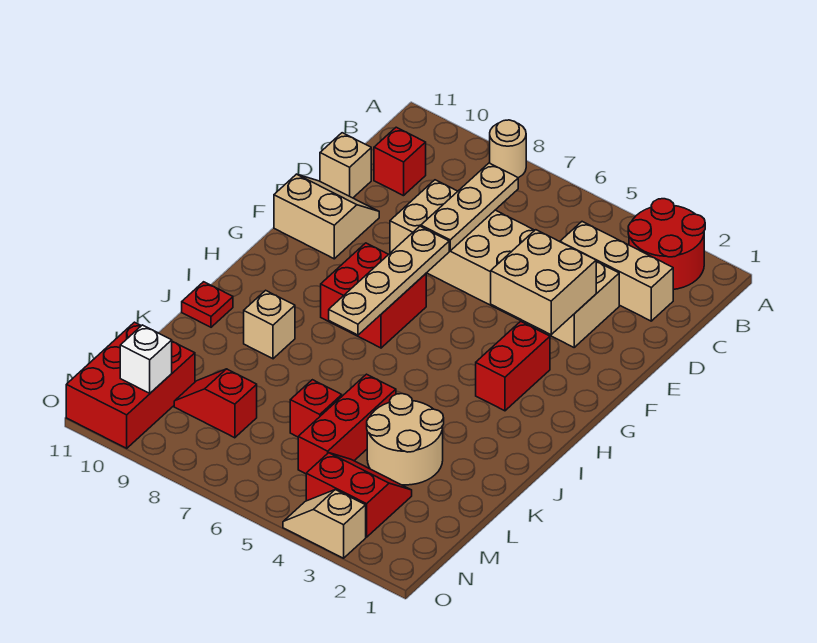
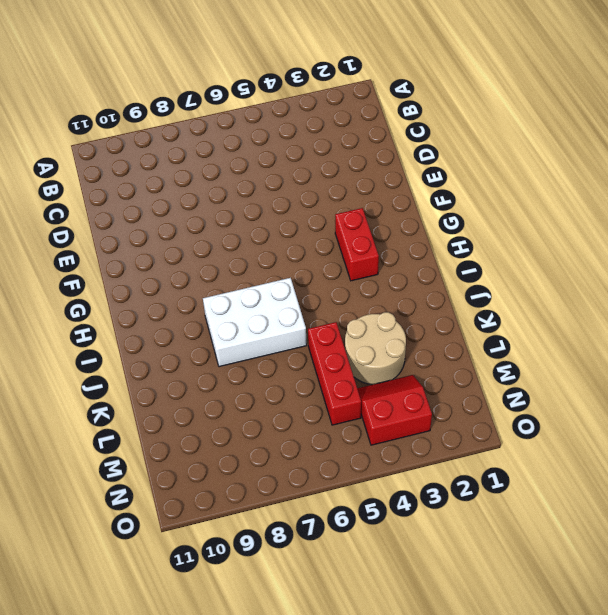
white brick I6:J8 level 1 -> none
none -> red round brick A2:B3 level 1
none -> tan round brick A8 level 1
none -> tan brick C2:C4 level 1

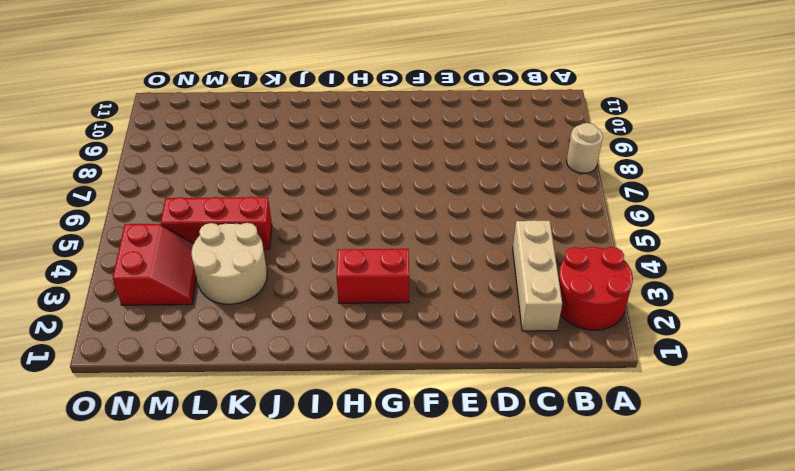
none -> red brick C10 level 1
none -> tan brick D3:E8 level 1
none -> tan brick D11 level 1

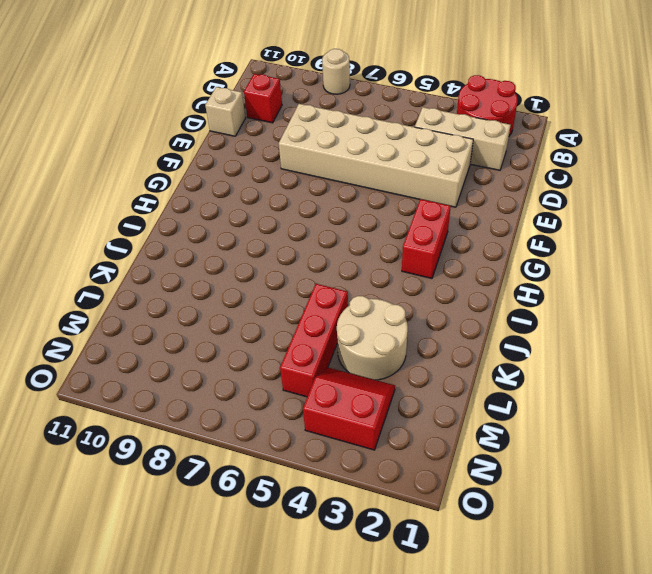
none -> tan slope E10:F11 level 1 top F
none -> red brick G7:H8 level 1
none -> tan brick J9 level 1

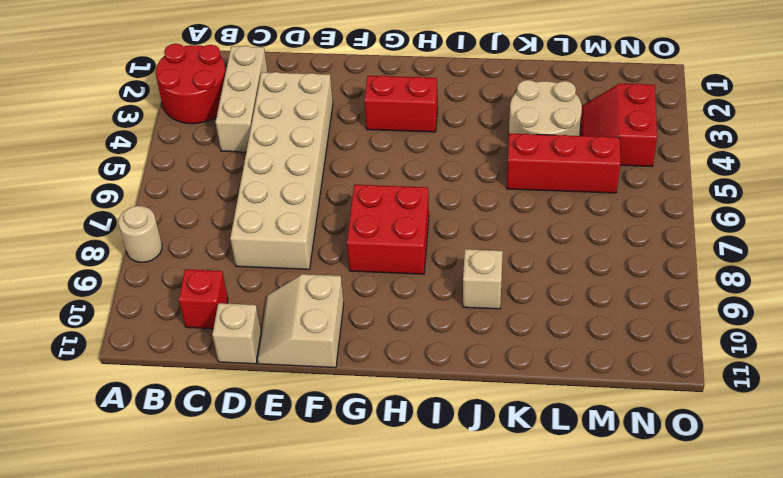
none -> red plate J11 level 1
none -> red brick L6 level 1
none -> red slope M8:M9 level 1 top 8

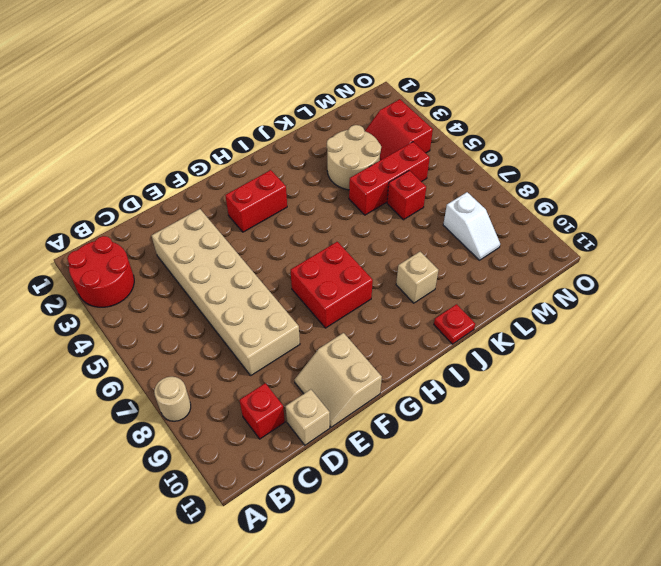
white slope M8:M9 level 1 top 8 -> red slope M8:M9 level 1 top 8
none -> tan brick C2:C4 level 1
none -> red brick M10:O11 level 1
none -> tan slope O3:O4 level 1 top 3

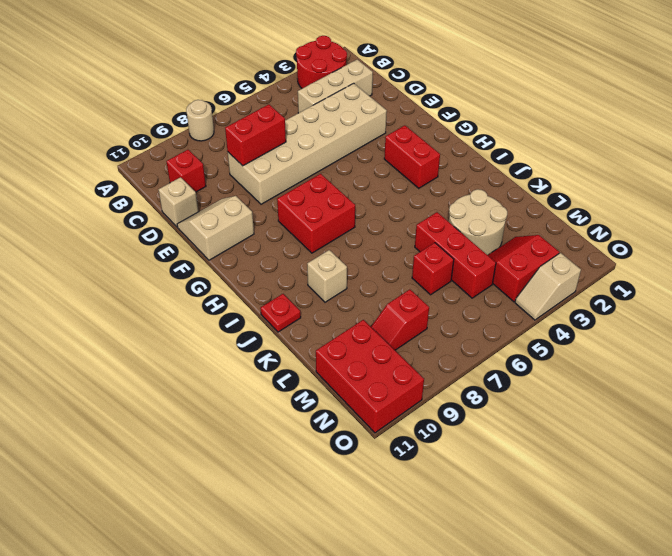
red brick D7:D8 level 2 -> tan plate C7:E7 level 2
none -> tan brick E3:F4 level 2
none -> tan plate F7:I7 level 2
none -> white brick N10 level 2

